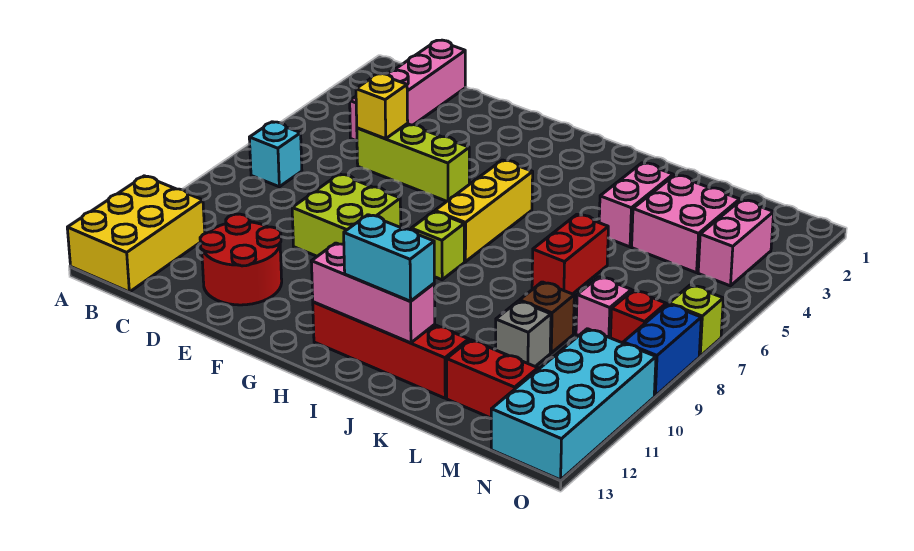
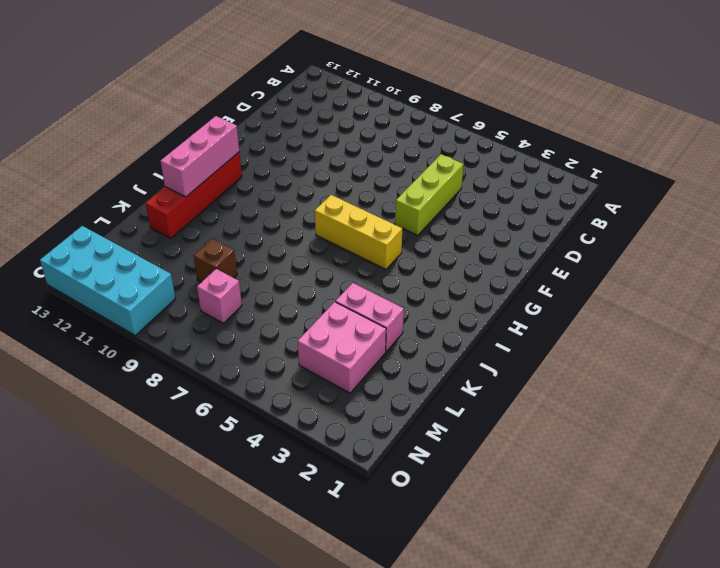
none -> yellow brick A11:B13 level 1
none -> cyan brick B7 level 1
none -> pink brick C1:C4 level 1

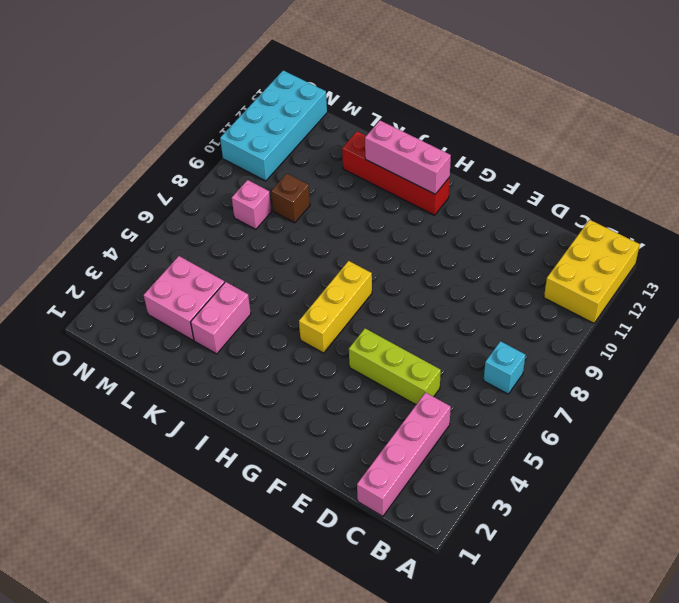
none -> red round brick D11:E12 level 1
none -> lime brick E8:F9 level 1
none -> lime brick H8 level 1

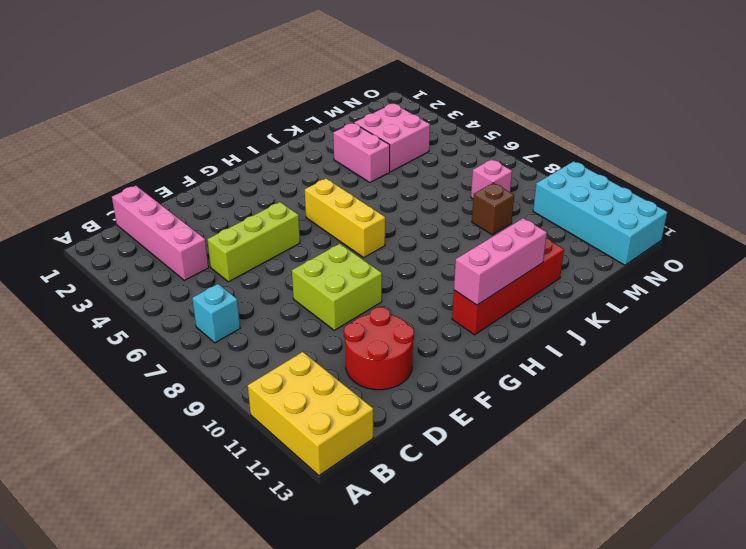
none -> lime brick H8 level 1
none -> red brick K6:K7 level 1
none -> grey brick L10 level 1

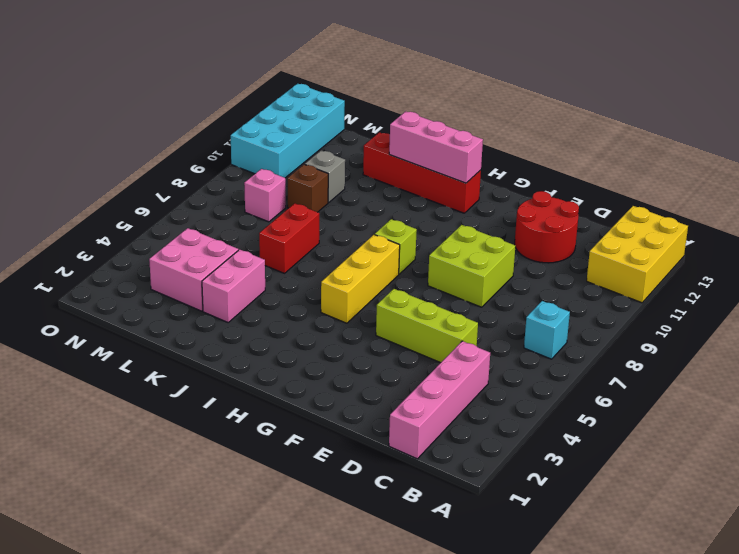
none -> red brick L12:M12 level 1
none -> pink brick N3:N4 level 1
none -> red brick N8 level 1

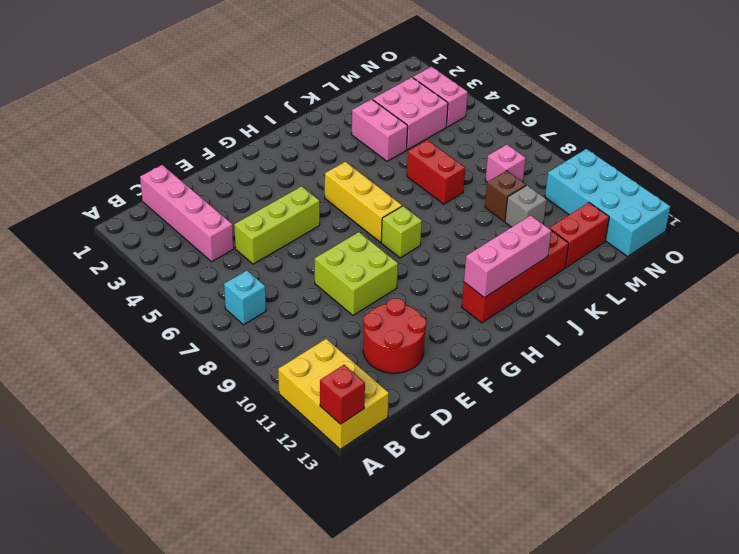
red brick A13 level 2 -> red brick N8 level 1
none -> lime brick O7 level 1
none -> blue brick O8:O9 level 1
none -> yellow brick D5 level 2

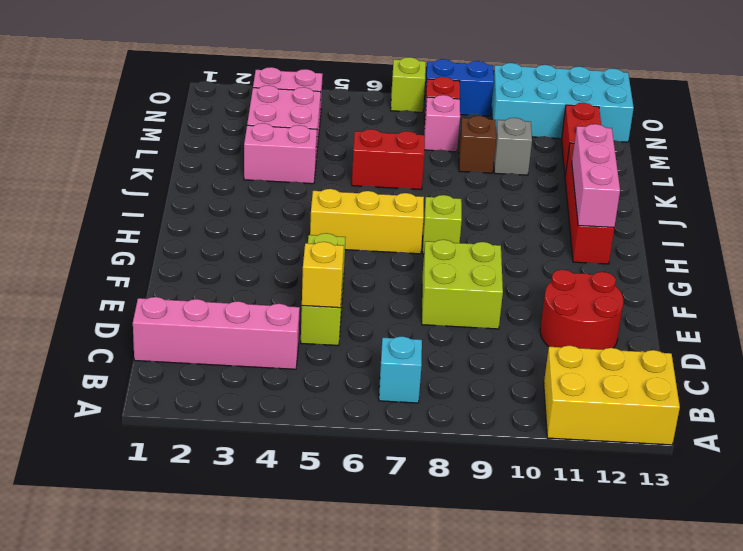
none -> cyan brick I12:J12 level 3

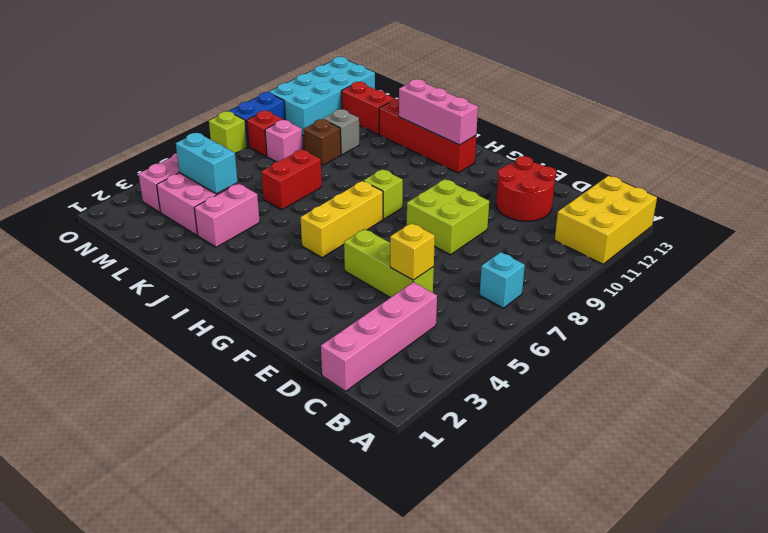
cyan brick L4:M4 level 2 -> cyan brick I12:J12 level 3

